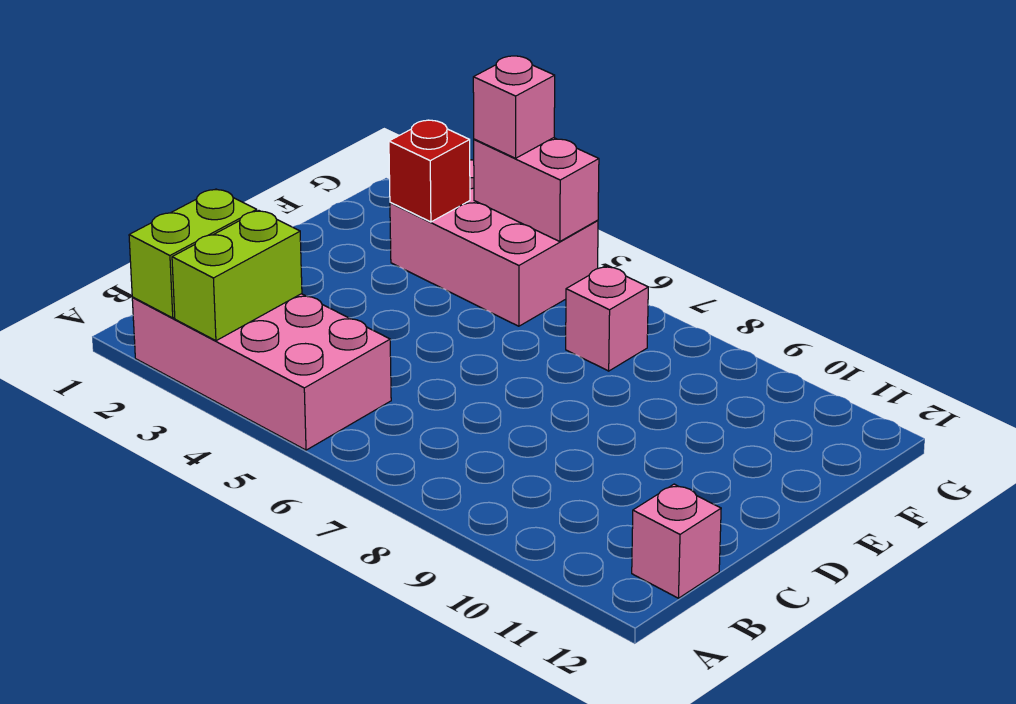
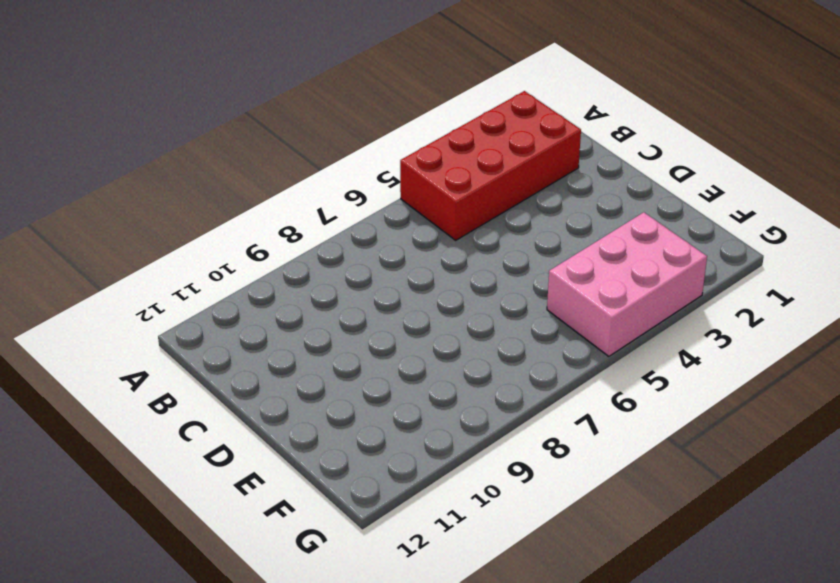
red brick A2:B5 level 1 -> pink brick A2:B5 level 1
none -> pink brick B12 level 1
none -> pink brick F7 level 1

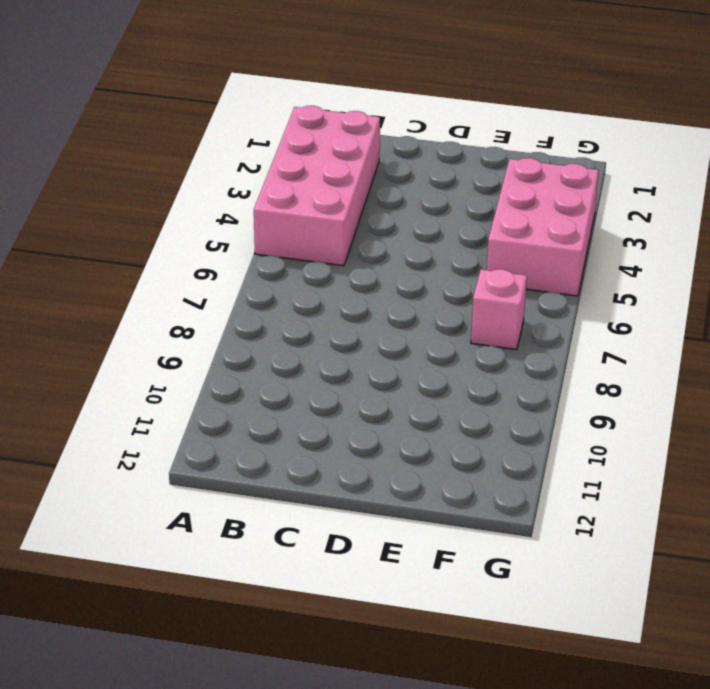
none -> pink brick B12 level 1
none -> lime brick A2:B2 level 2

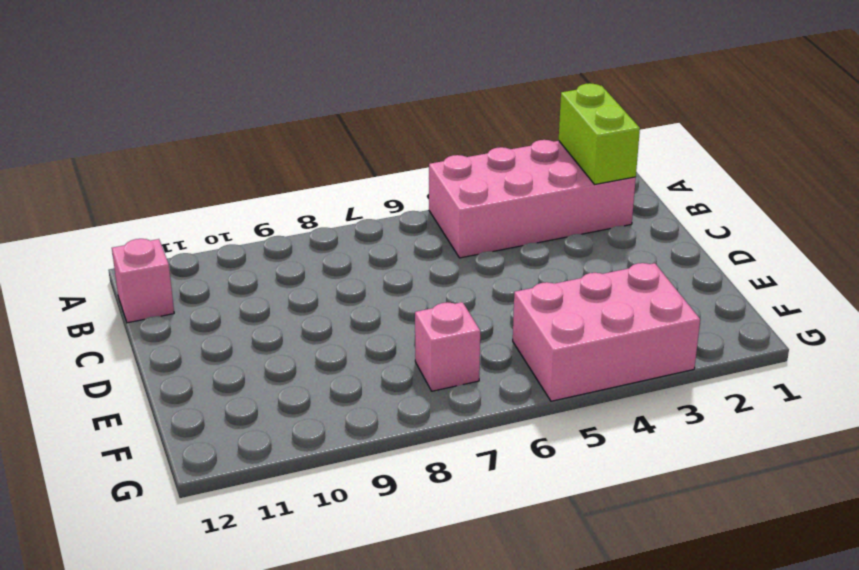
none -> lime brick A3:B3 level 2
none -> red brick F3 level 2

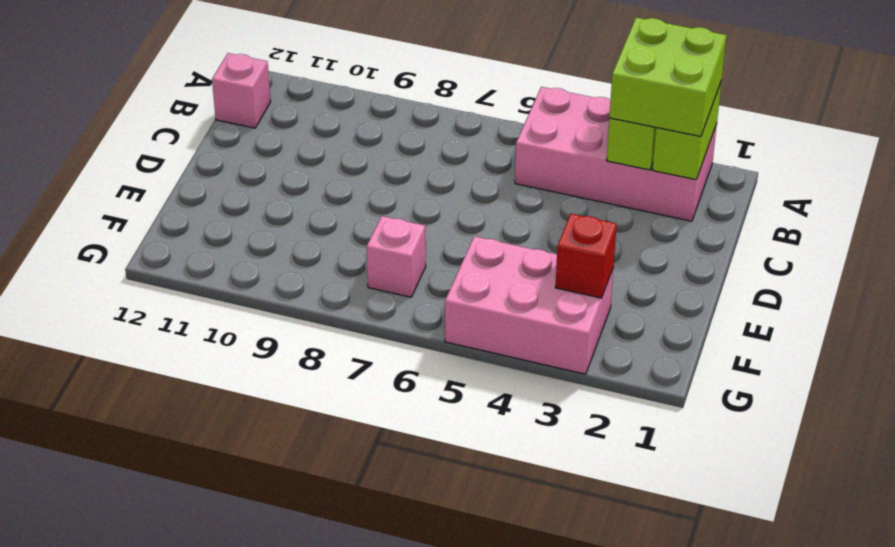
lime brick A2:B3 level 3 -> none
none -> pink brick G4:G5 level 2
none -> pink brick G4 level 3

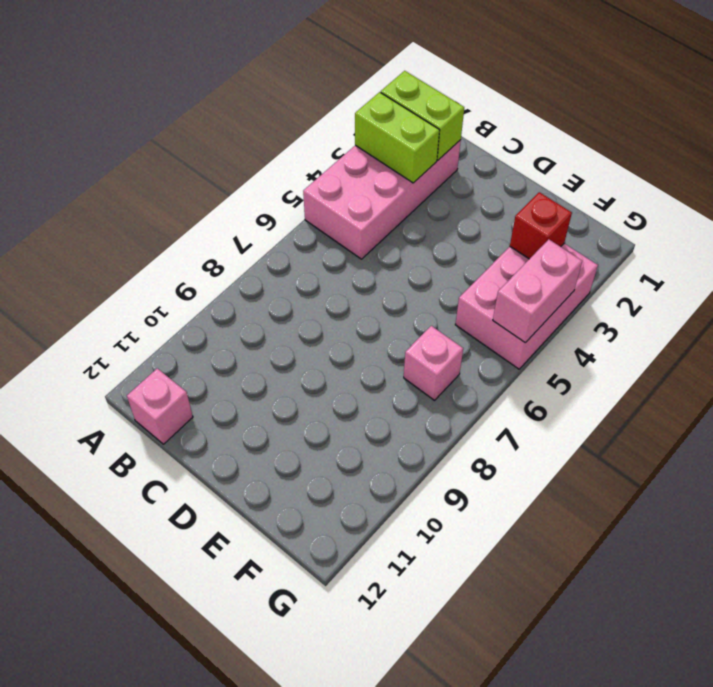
none -> pink brick G4 level 3

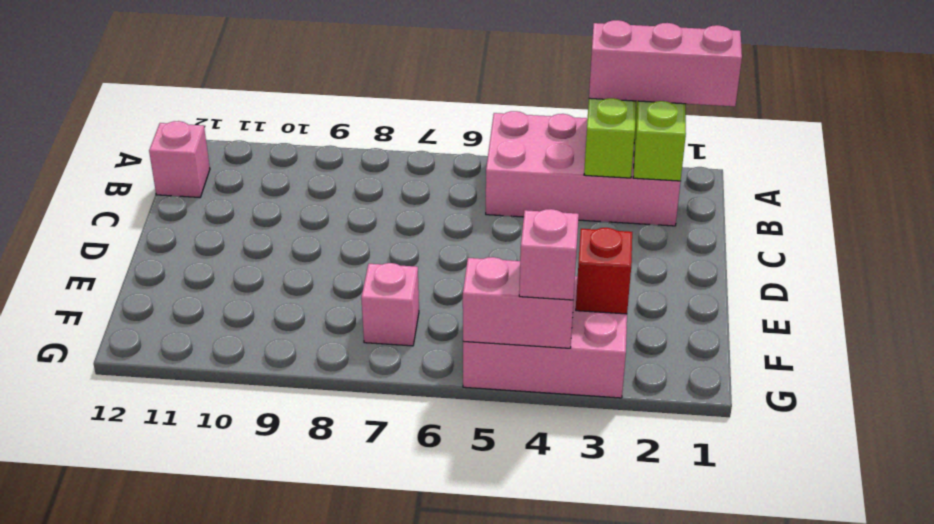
pink brick A1:A3 level 3 -> none

